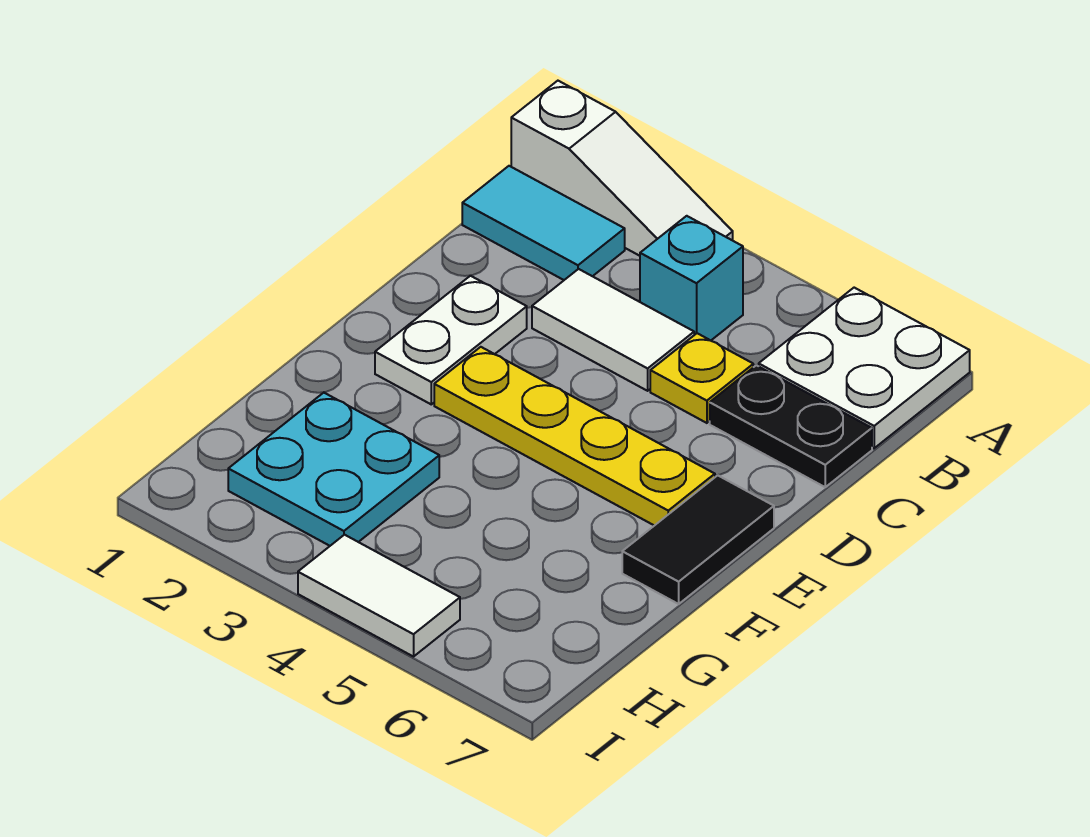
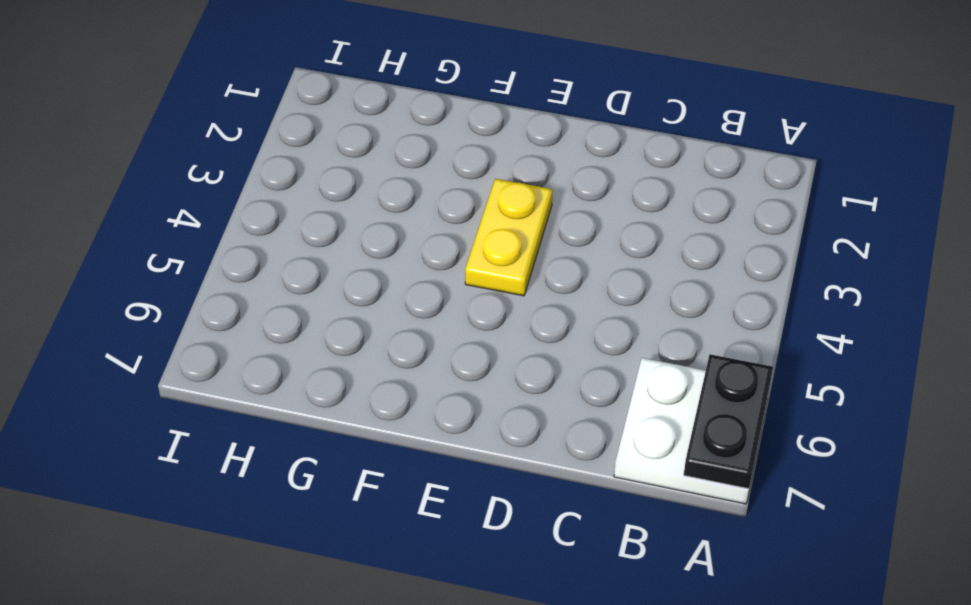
black plate A6:A7 level 2 -> black plate C6:C7 level 1
yellow plate E3:E4 level 1 -> yellow plate E3:E6 level 1
none -> white slope A1:A3 level 1 top 1
none -> cyan tile B1:B2 level 1
none -> cyan brick B4 level 1

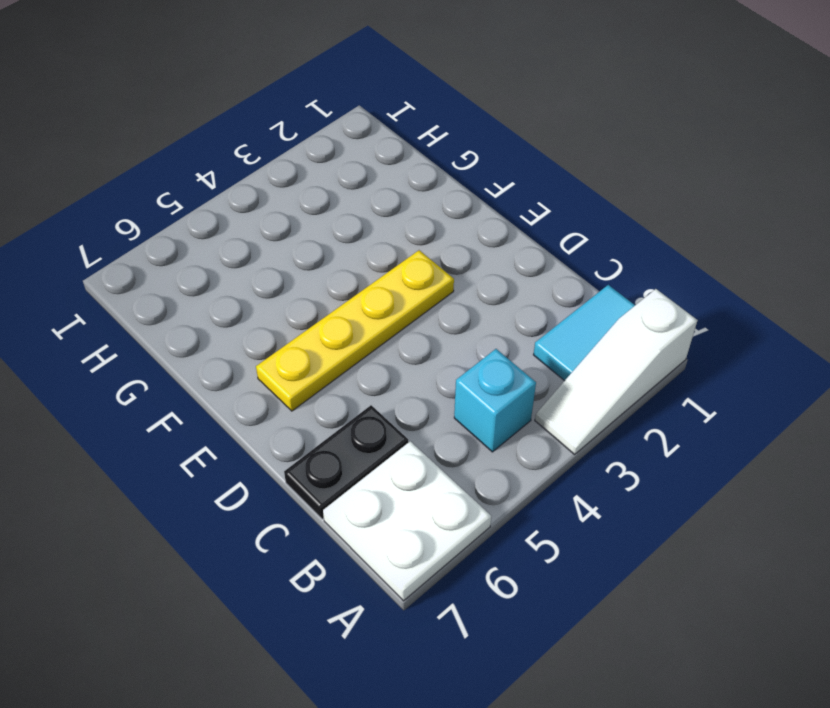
none -> white tile C3:C4 level 1
none -> yellow plate C5 level 1
none -> white plate D2:E2 level 1

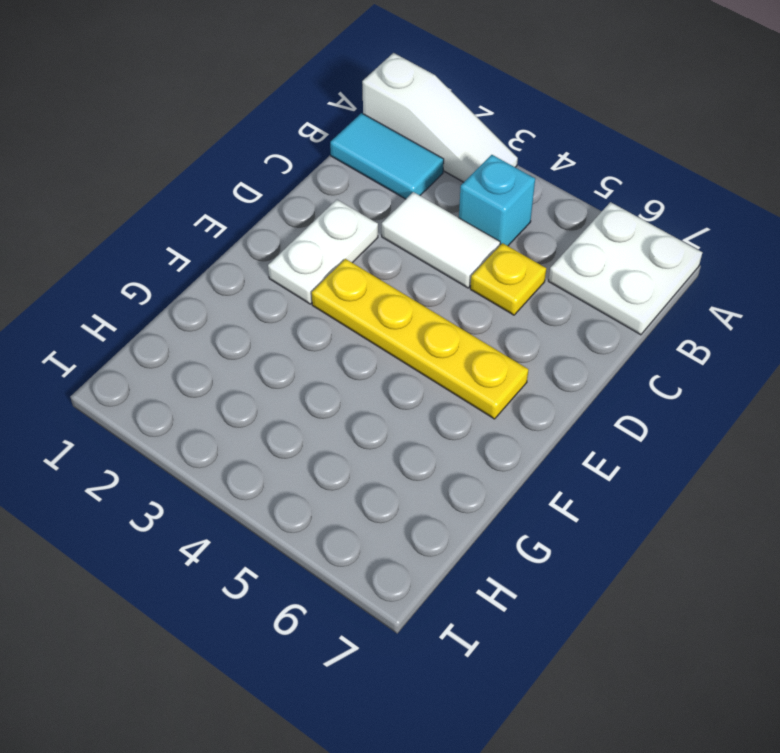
none -> black plate C6:C7 level 1
none -> black tile E7:F7 level 1
none -> cyan plate G2:H3 level 1

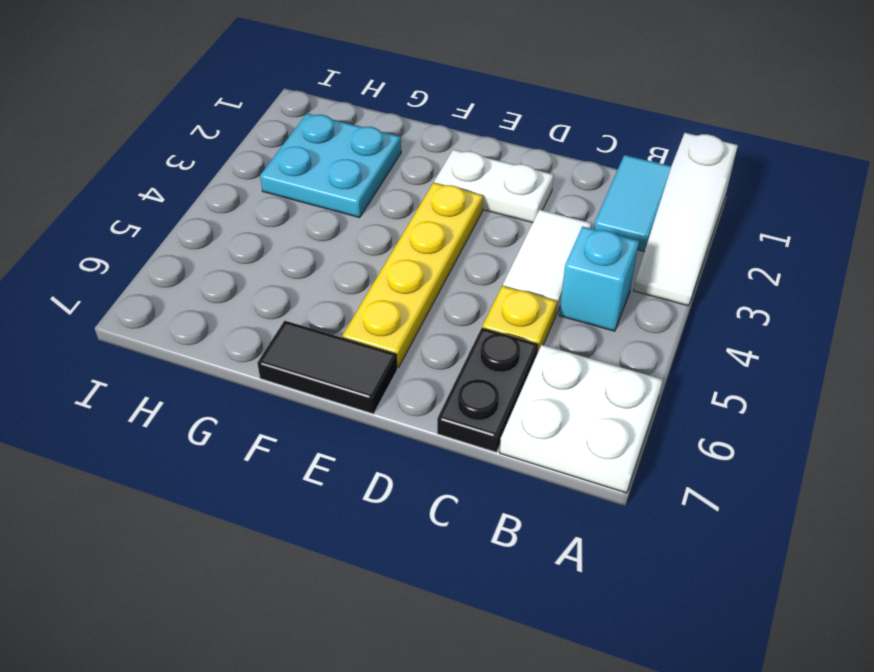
none -> white tile I4:I5 level 1

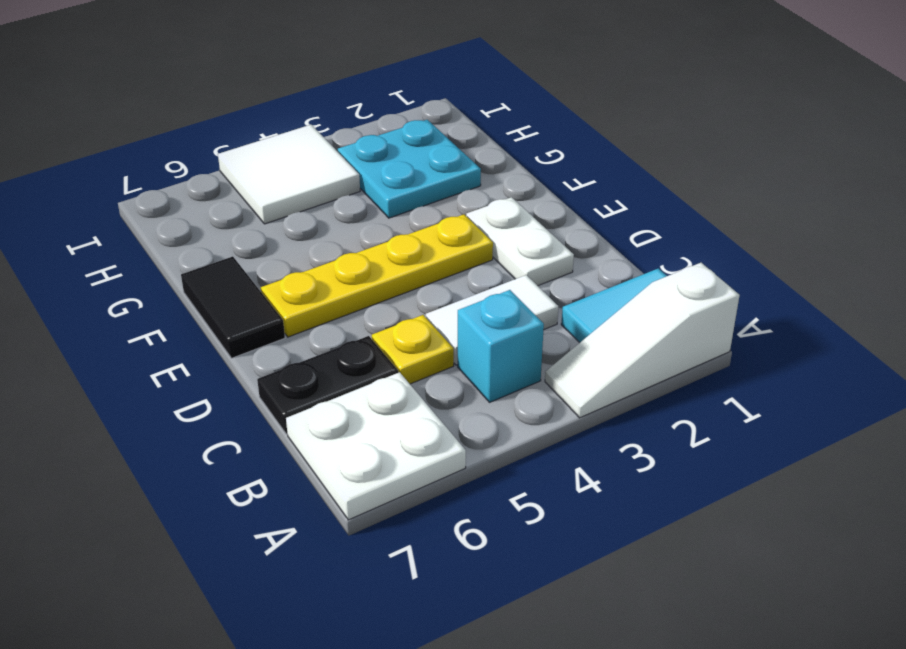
white tile H4:I5 level 1 -> white tile I4:I5 level 1

